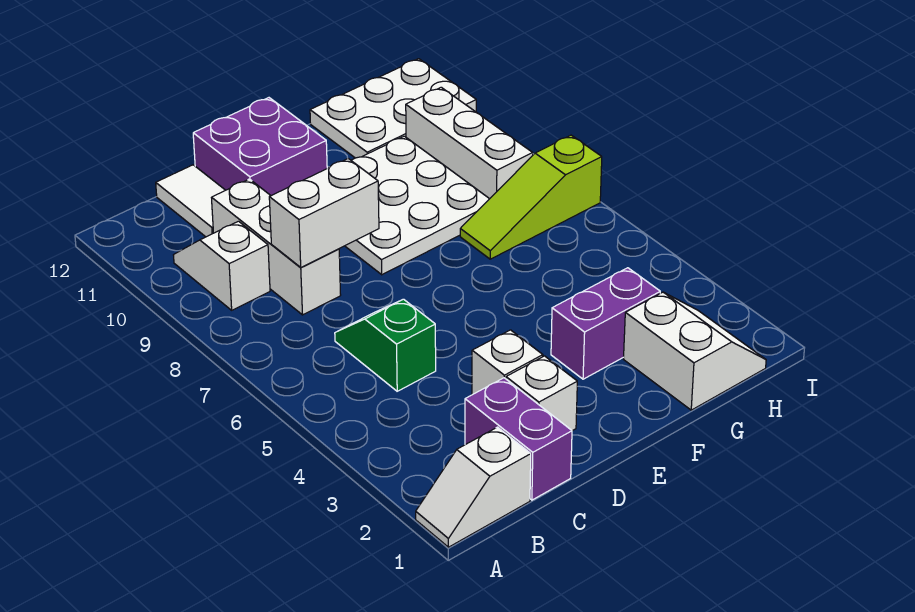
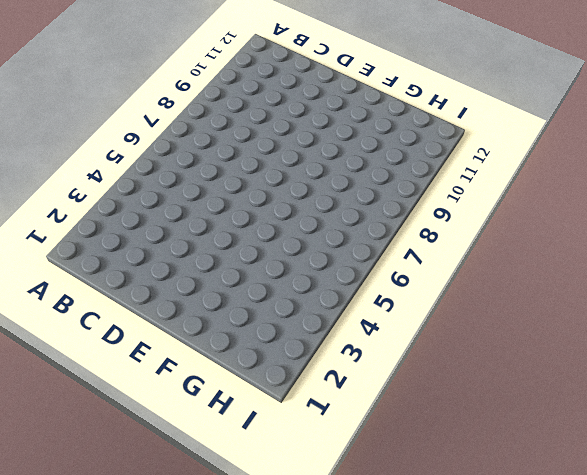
none -> white slope A1:B1 level 1 top B
none -> white slope B9:B10 level 1 top 9
none -> purple brick C1:C2 level 1

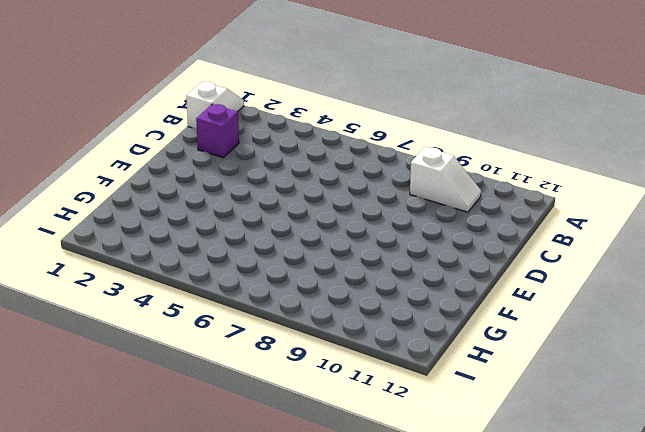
purple brick C2 level 1 -> purple brick C1:C2 level 1
none -> green slope C5:C6 level 1 top 5
none -> white brick C8:C10 level 1
none -> white tile C11:C12 level 1

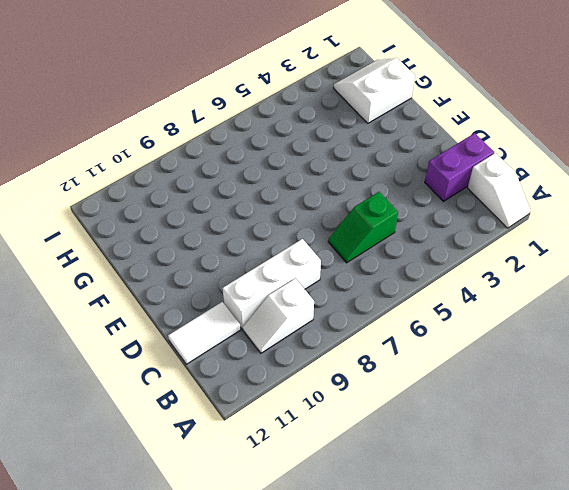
none -> white brick D2 level 1
none -> white brick D3 level 1
none -> purple brick D11:E12 level 1

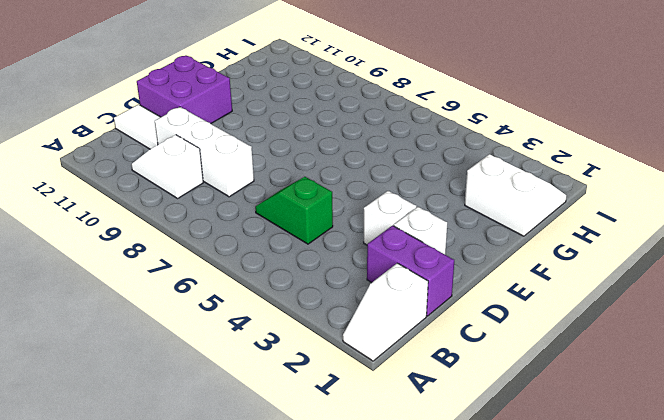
none -> white plate E8:G10 level 1
none -> purple brick F3:G3 level 1
none -> lime slope G7:I7 level 1 top I

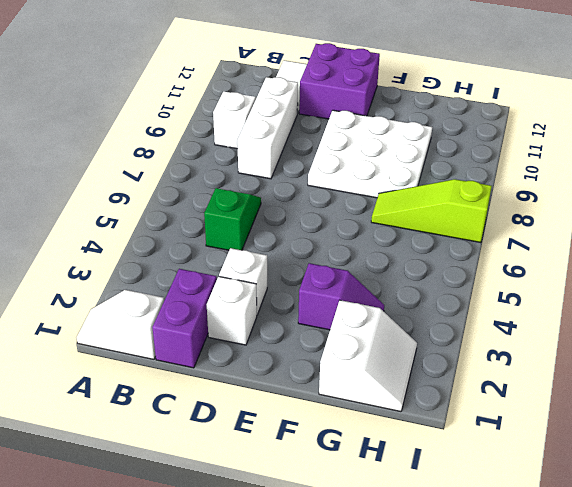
purple slope F3:G3 level 1 top F -> purple brick F3:G3 level 1
none -> white plate G11:I12 level 1
none -> white brick H8:H10 level 1
none -> white brick C8:D8 level 2

